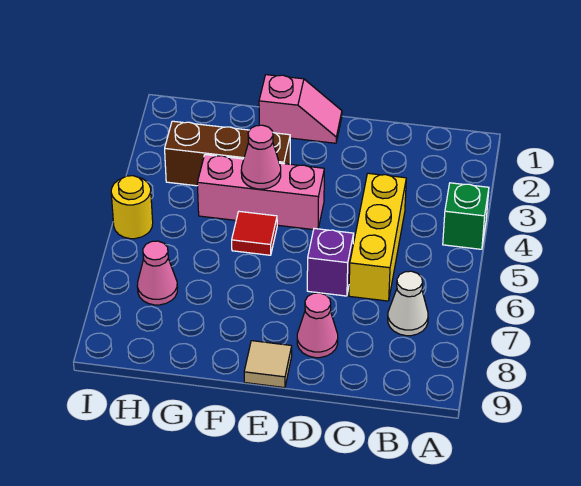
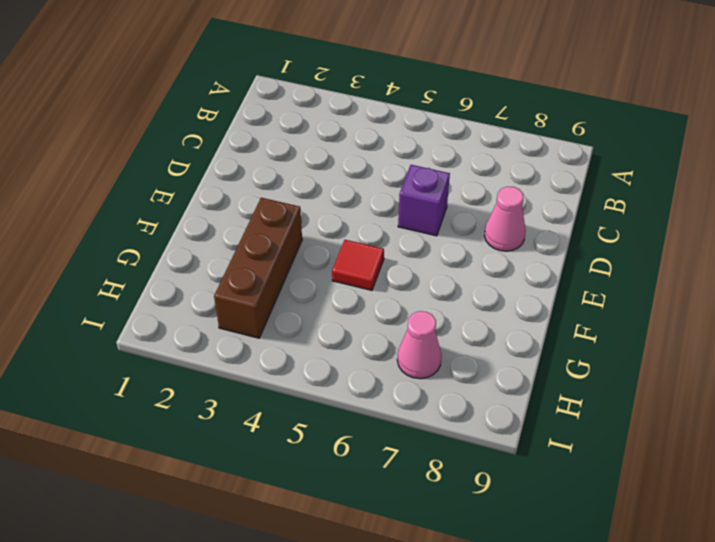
none -> green brick A4 level 1
none -> white cone B7 level 1
none -> yellow brick C4:C6 level 1

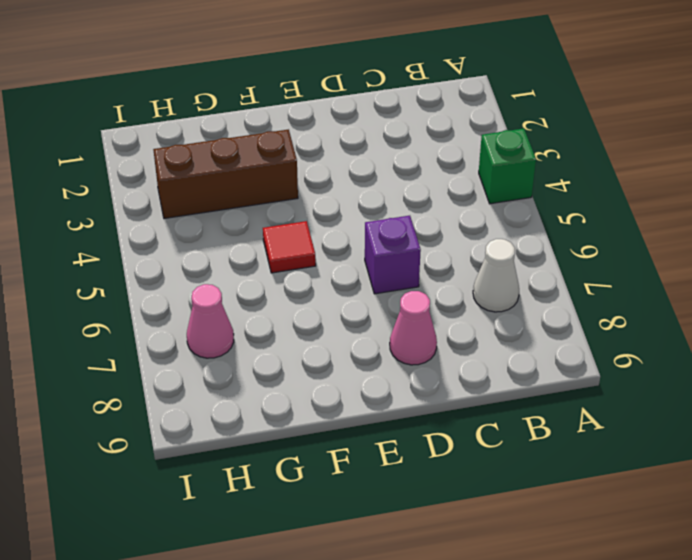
none -> yellow brick C4:C6 level 1
none -> pink slope E1:F1 level 1 top F
none -> pink brick E4:G4 level 1

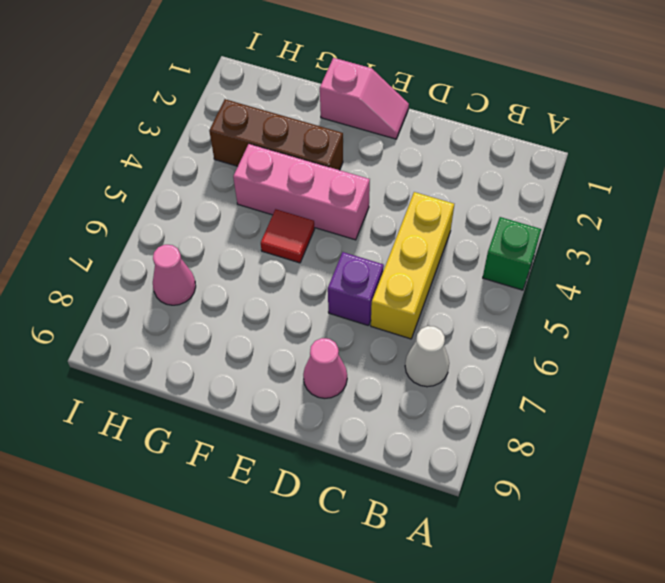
none -> tan tile E9 level 1
none -> yellow round brick I5 level 1
none -> pink cone F4 level 2

